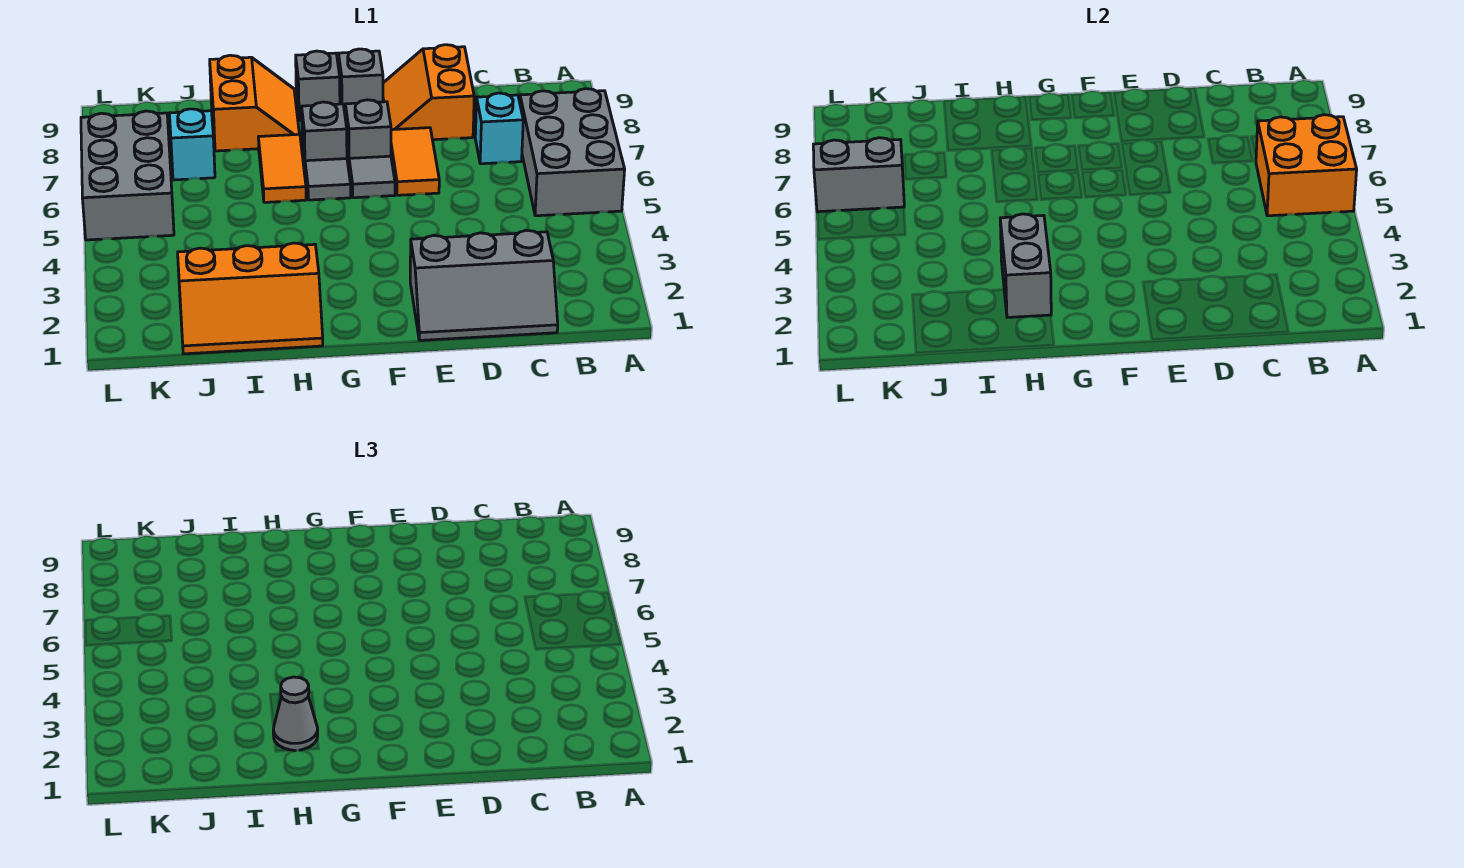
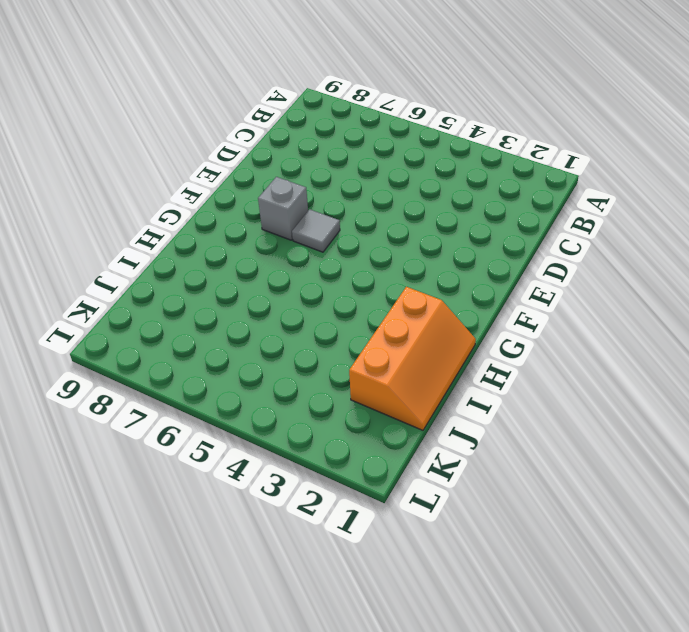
none -> grey brick A5:B7 level 1
none -> grey slope C1:E2 level 1 top 2
none -> cyan brick C7 level 1

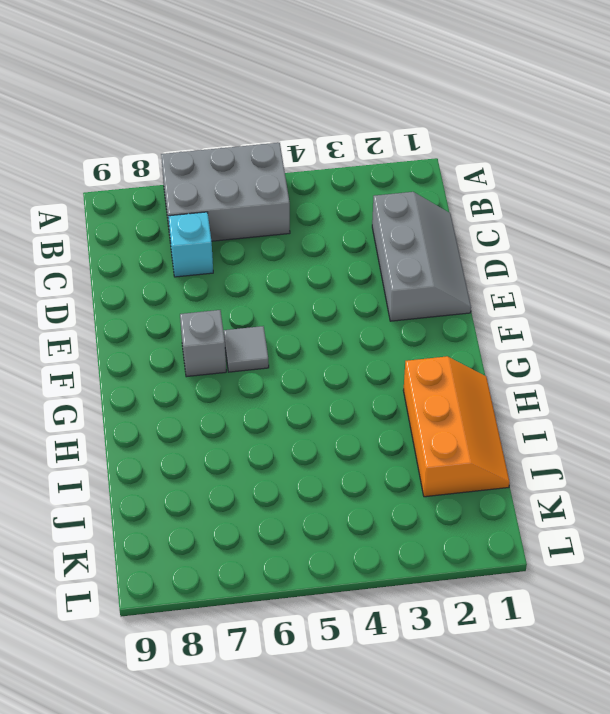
none -> orange slope D8:E9 level 1 top D
none -> orange tile E6:E7 level 1
none -> grey brick F9 level 1

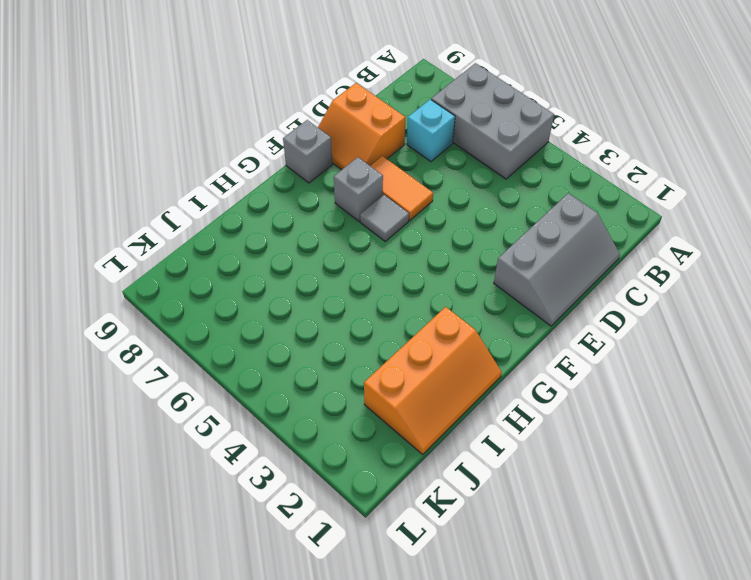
none -> grey tile G6 level 1
none -> grey brick G7 level 1
none -> grey brick G9 level 1

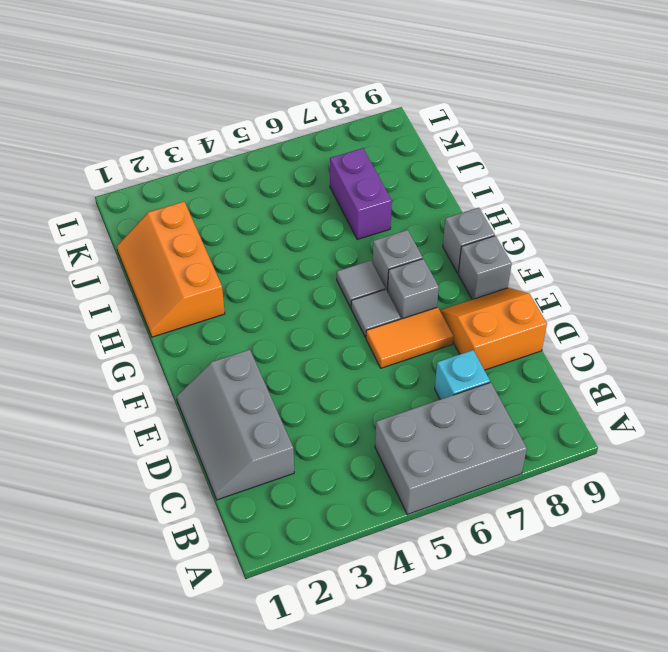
purple brick I7:J7 level 1 -> cyan brick J7 level 1
none -> orange tile H6:H7 level 1
none -> orange slope H8:I9 level 1 top I
none -> grey brick K5:L7 level 1

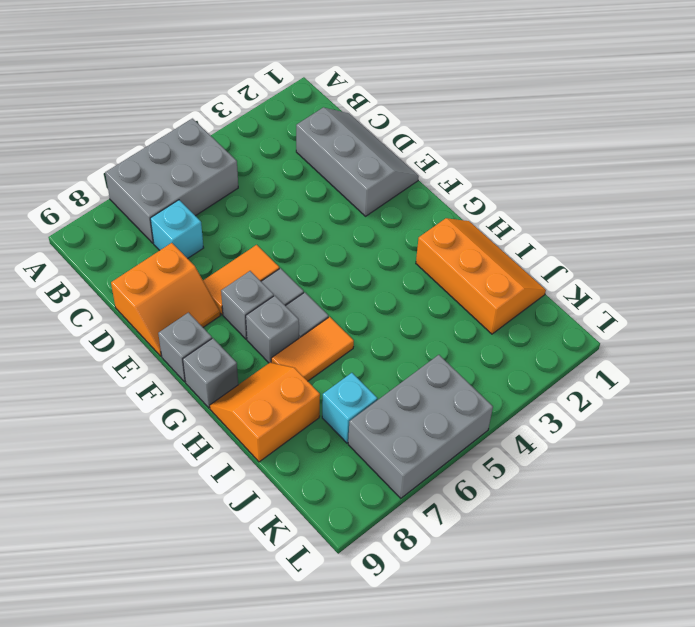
none -> orange brick A5:B6 level 2
none -> grey brick H2:H3 level 2
none -> grey brick K6:L6 level 2

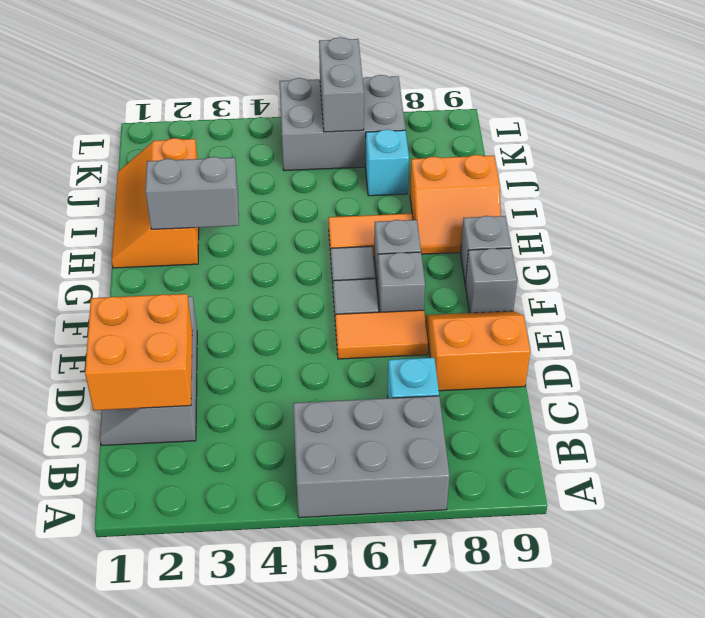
orange brick C1:D2 level 2 -> orange brick A5:B6 level 2
none -> grey cone H2 level 3

